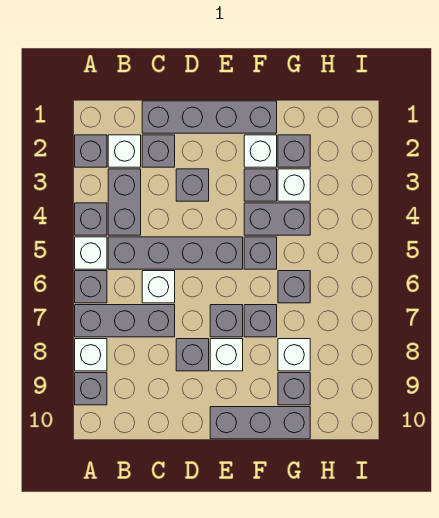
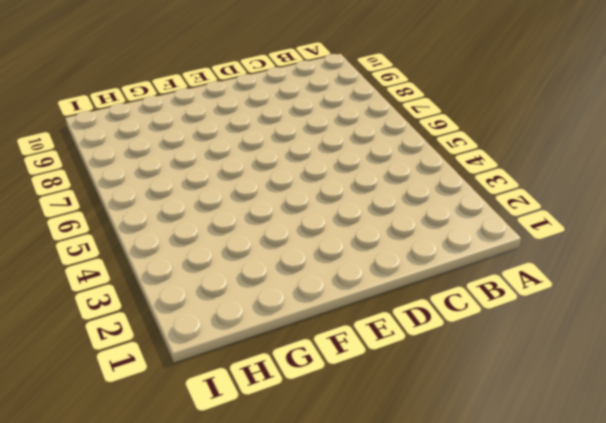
none -> grey brick A2 level 1
none -> grey brick A4 level 1
none -> white brick A5 level 1

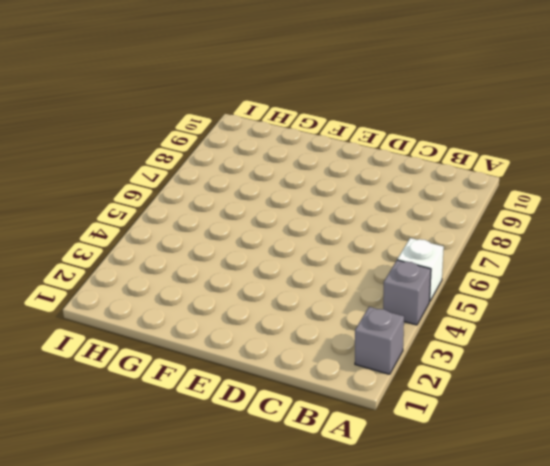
none -> grey brick A6 level 1
none -> grey brick A7:C7 level 1
none -> white brick A8 level 1

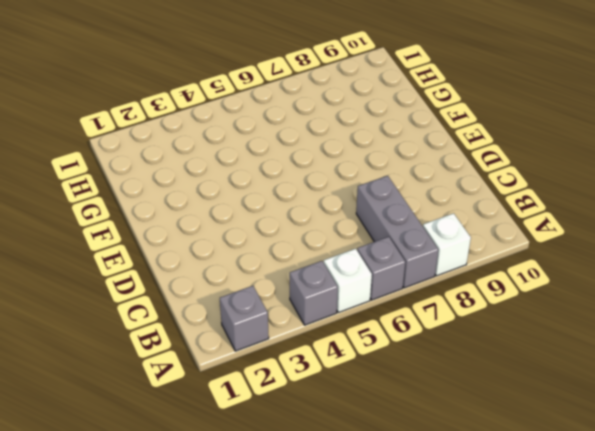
none -> grey brick A9 level 1
none -> white brick B2 level 1
none -> grey brick B3:B4 level 1

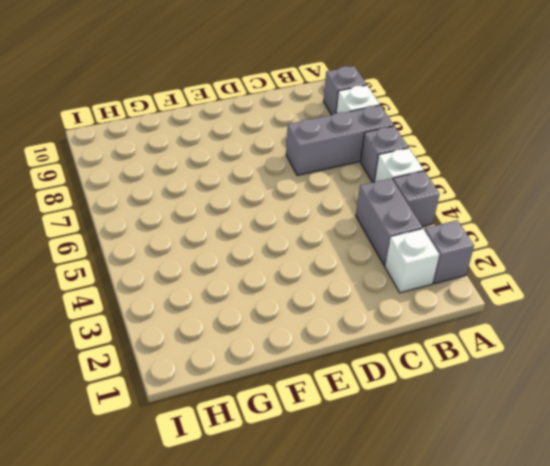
none -> grey brick B5:E5 level 1
none -> grey brick C1:F1 level 1
none -> grey brick C2 level 1

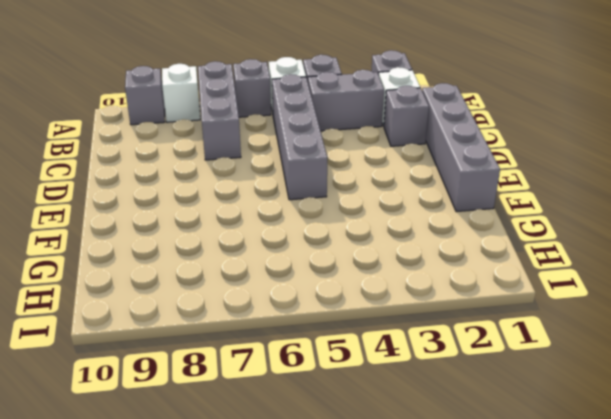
none -> white brick C6 level 1
none -> grey brick D3 level 1
none -> grey brick D8 level 1

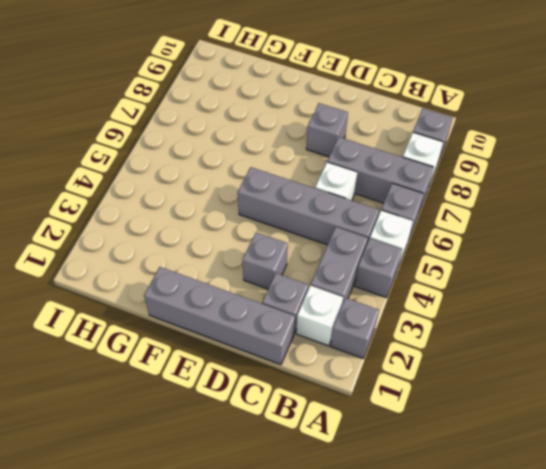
none -> grey brick E7 level 1
none -> white brick E8 level 1
none -> grey brick E10:G10 level 1

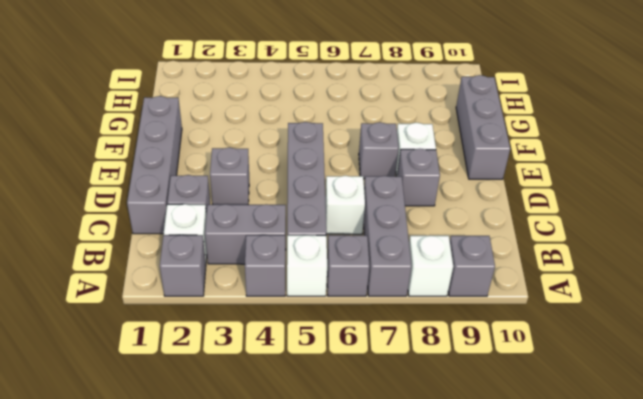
none -> white brick F2 level 1
none -> grey brick F3 level 1
none -> grey brick F4:G4 level 1

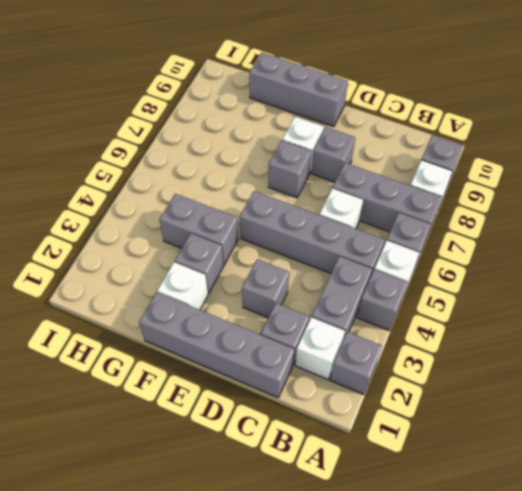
none -> grey brick F5 level 1
none -> grey brick F7 level 1
none -> grey brick G2 level 1

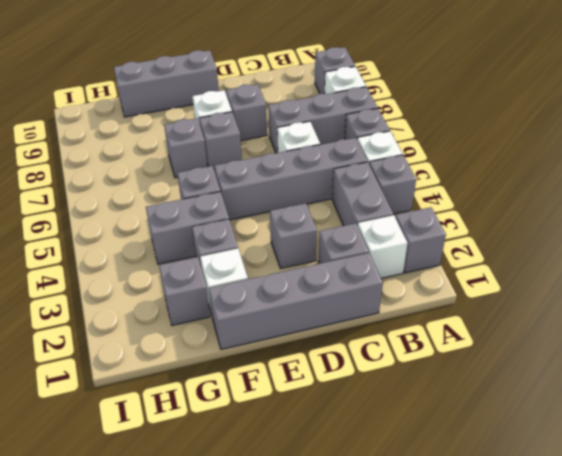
none -> white brick G3 level 1
none -> grey brick G6 level 1
none -> white brick G8 level 1

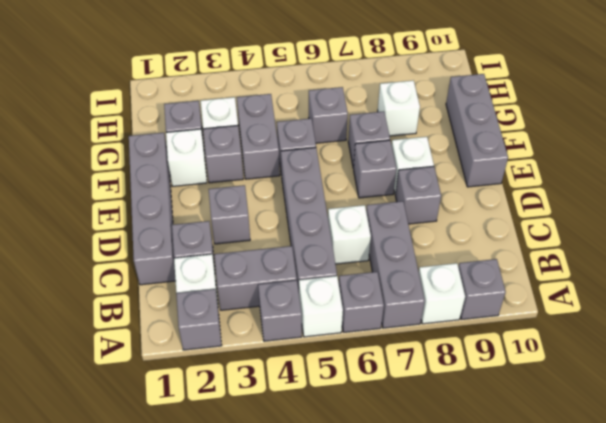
none -> grey brick G9 level 1

